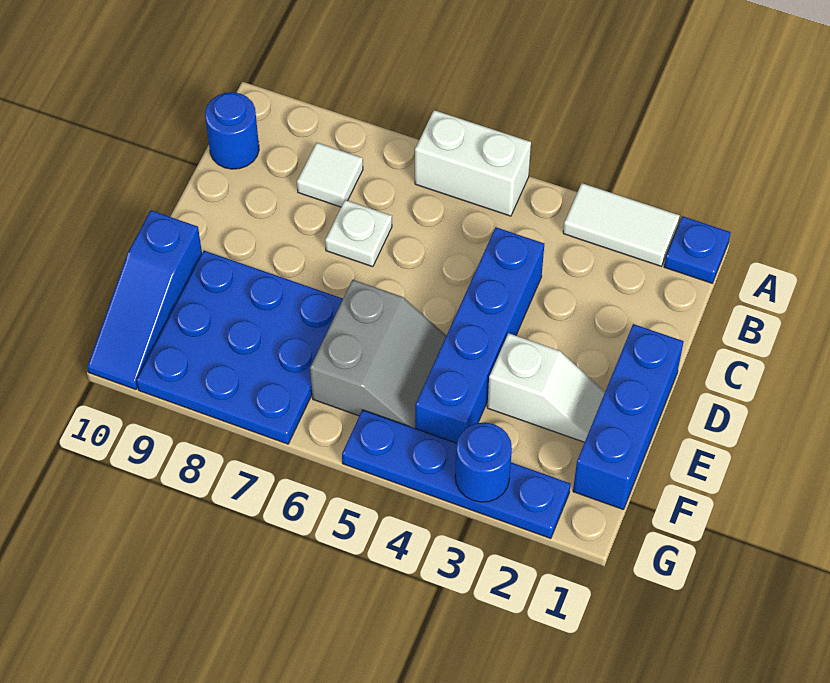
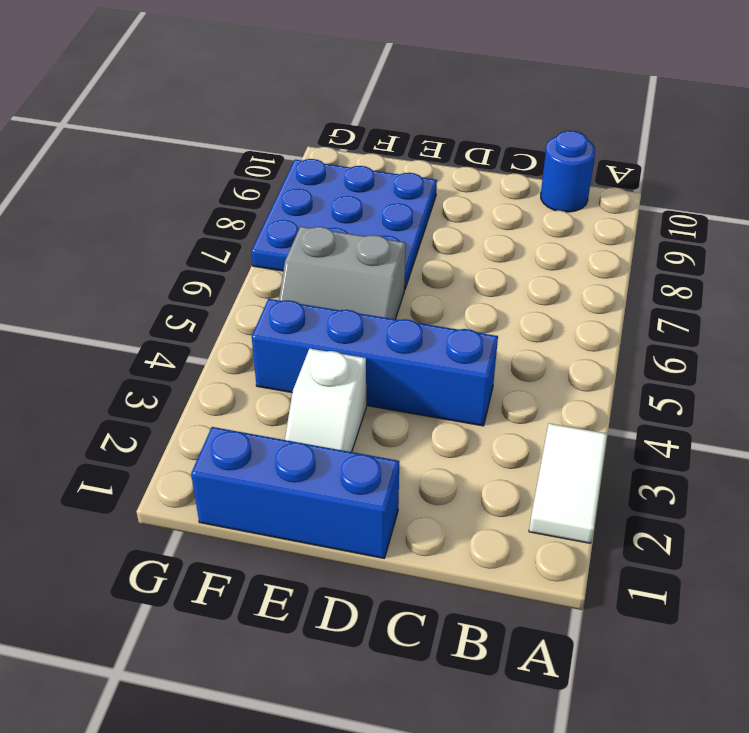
none -> blue plate A1 level 1
none -> white brick A5:A6 level 1
none -> white tile B8 level 1

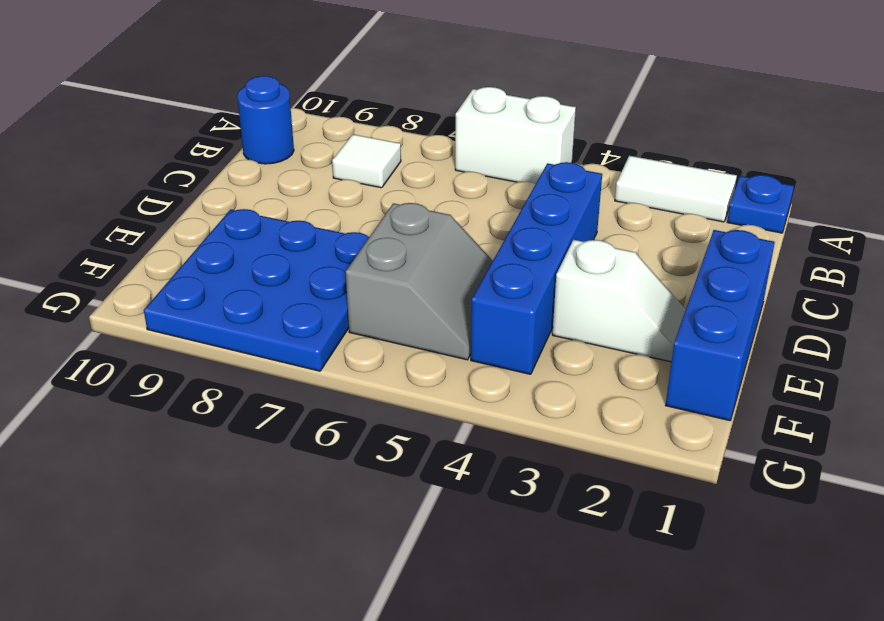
none -> white plate C7 level 1
none -> blue slope E10:G10 level 1 top E
none -> blue plate G2:G5 level 1

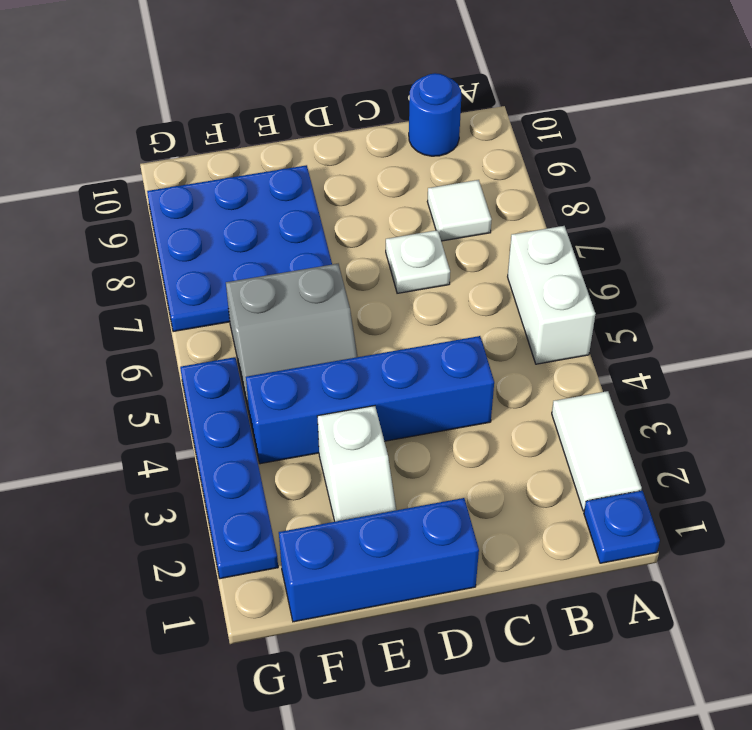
none -> blue slope E10:G10 level 1 top E
none -> blue round brick G3 level 2

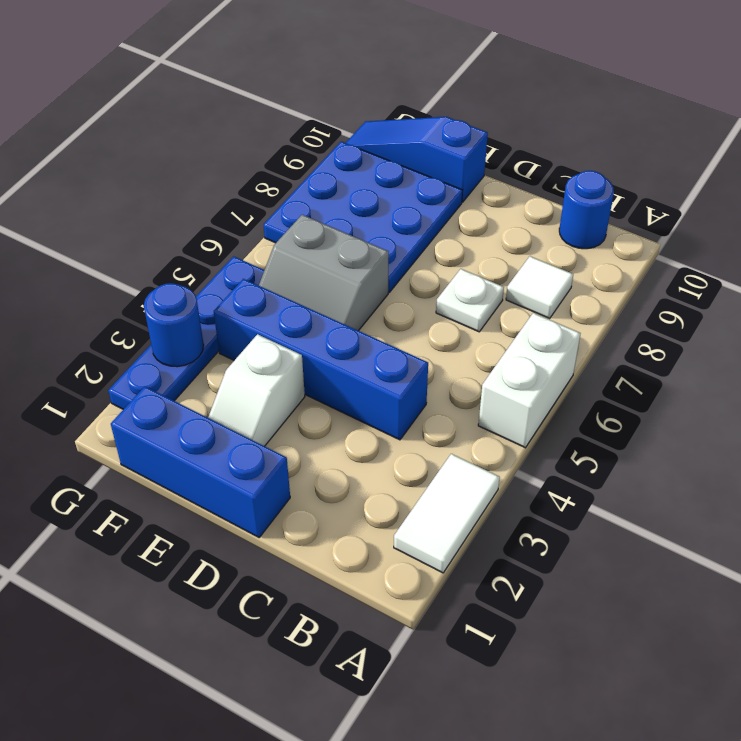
none -> blue plate A1 level 1

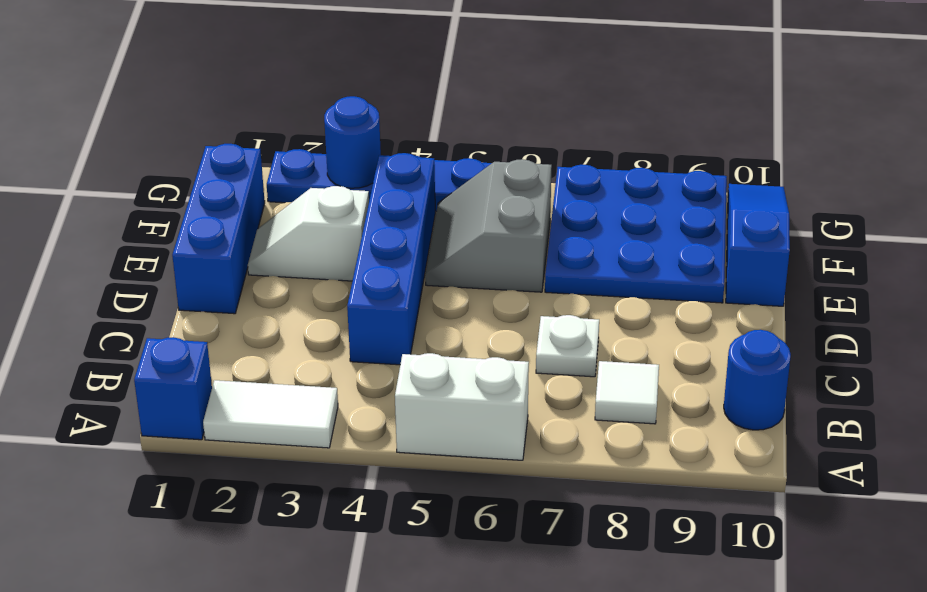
blue brick A1 level 1 -> blue plate A1 level 1

